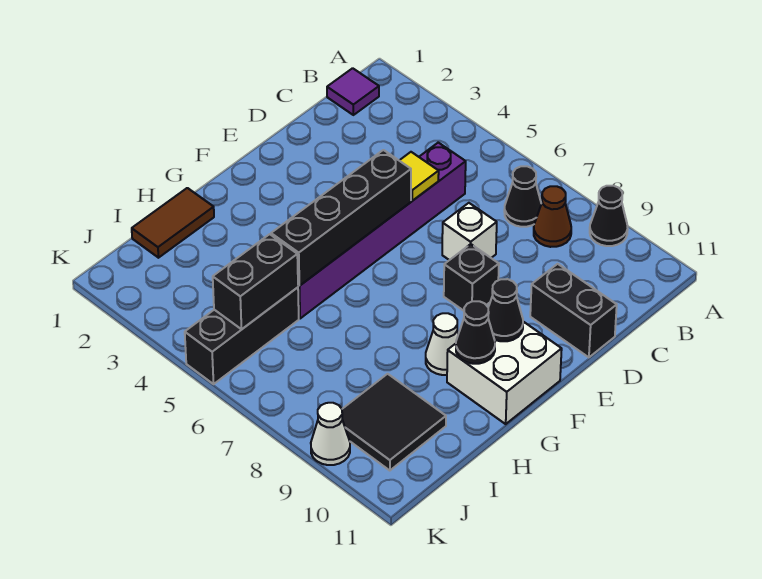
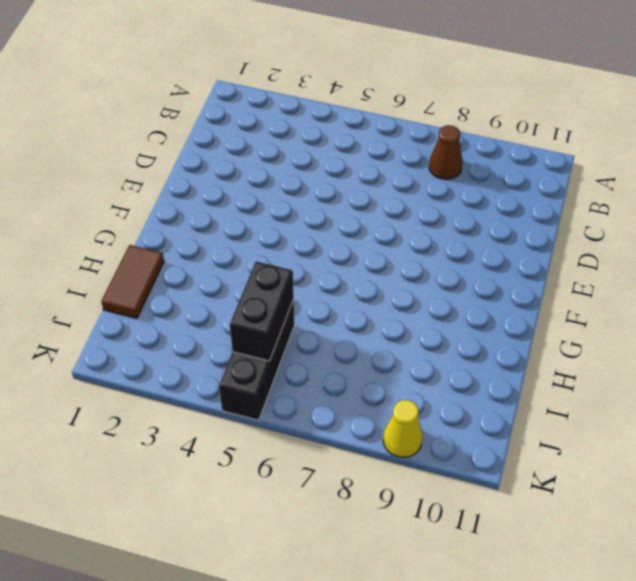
yellow cone K9 level 1 -> white cone K9 level 1
none -> black cone A9 level 1
none -> purple tile B1 level 1
none -> black cone B7 level 1

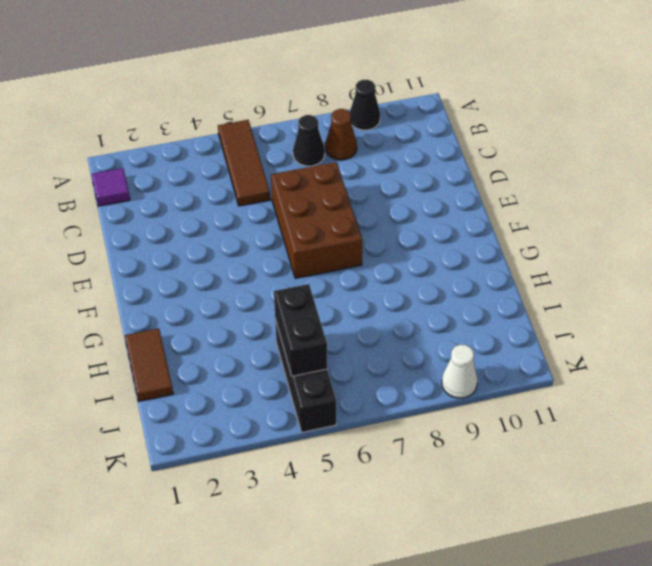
brown tile A5:C5 level 1 -> purple brick C5:H5 level 1
brown brick D6:F7 level 1 -> white brick D7 level 1
none -> black brick D10:D11 level 1
none -> black brick E8 level 1
none -> white brick F10:G11 level 1

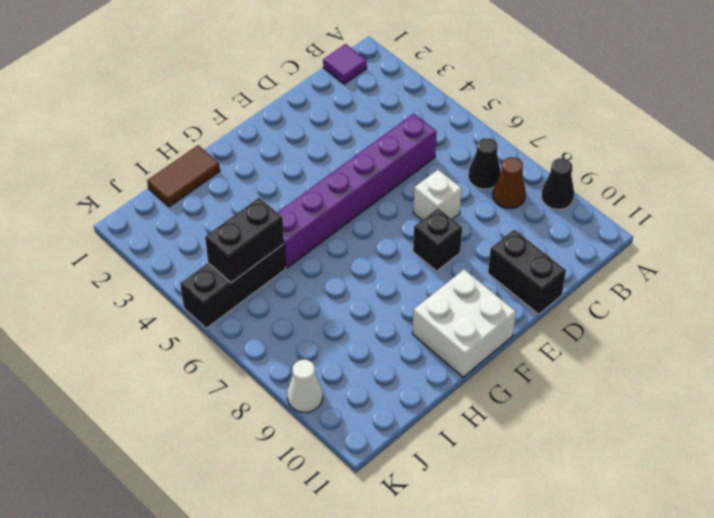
none -> white cone G9 level 1
none -> black tile I9:J10 level 1
none -> yellow tile D5 level 2

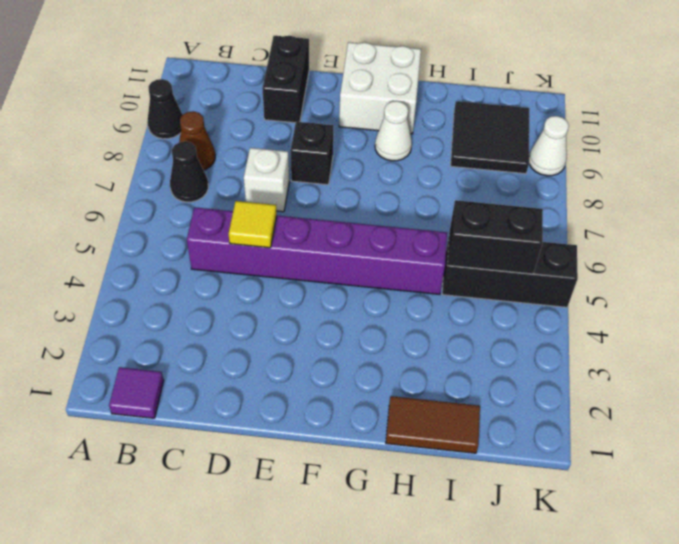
none -> black brick E5:H5 level 2
none -> black cone F10 level 2
none -> black cone G10 level 2

